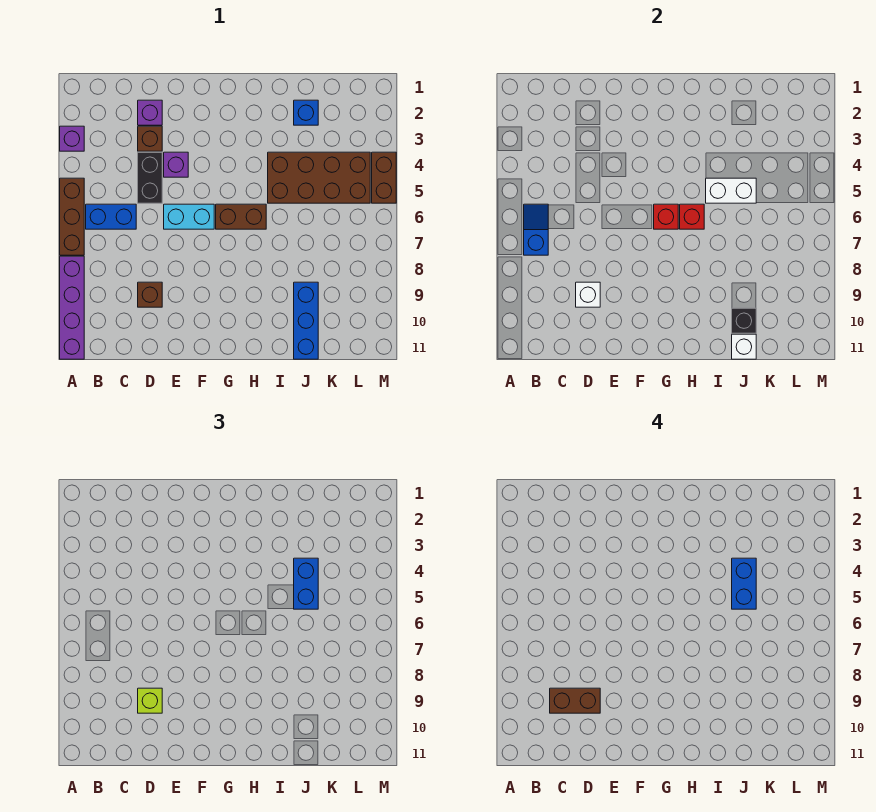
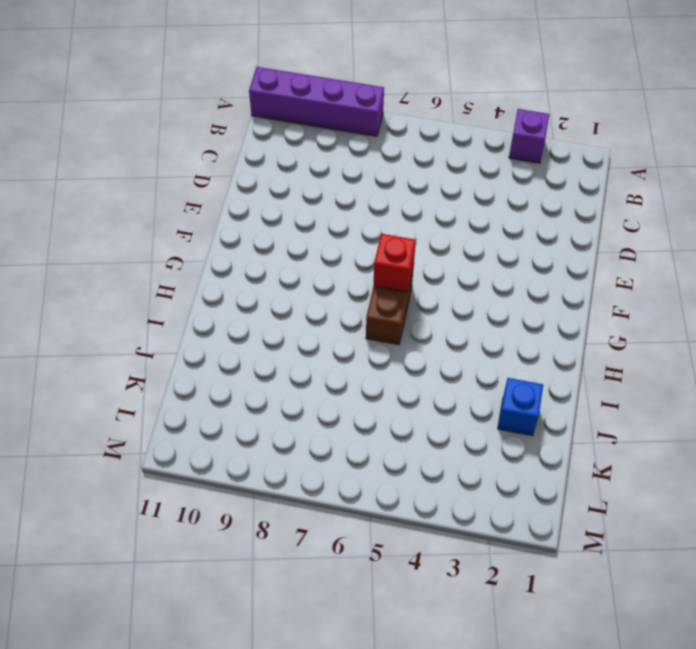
none -> brown brick A5:A7 level 1
none -> blue brick B6:C6 level 1
none -> purple brick D2 level 1

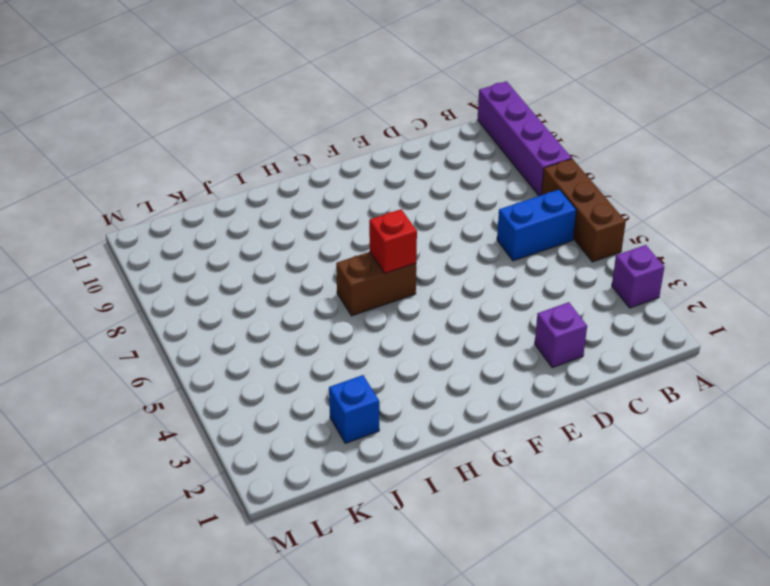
none -> brown brick D3 level 1
none -> black brick D4:D5 level 1
none -> brown brick D9 level 1

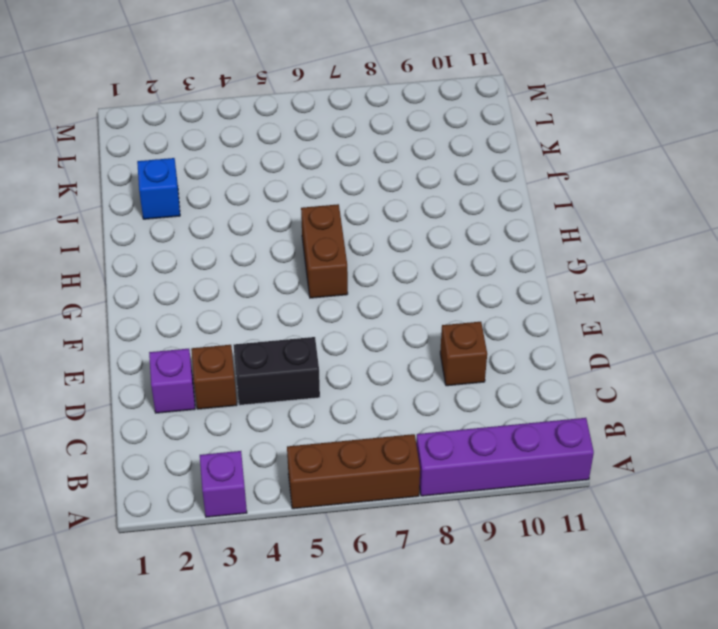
none -> blue brick B6:C6 level 1
none -> purple brick E4 level 1
none -> cyan brick E6:F6 level 1

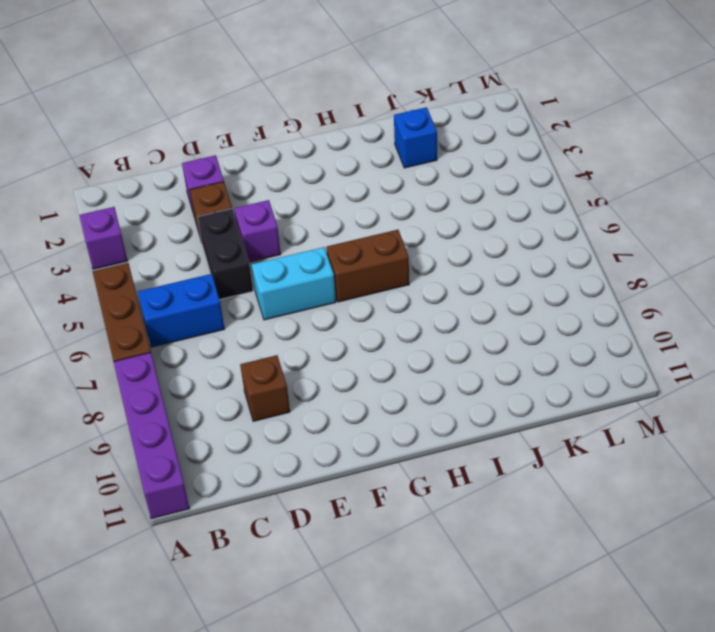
none -> brown brick I4:L5 level 1
none -> blue brick J9:J11 level 1
none -> brown brick M4:M5 level 1

